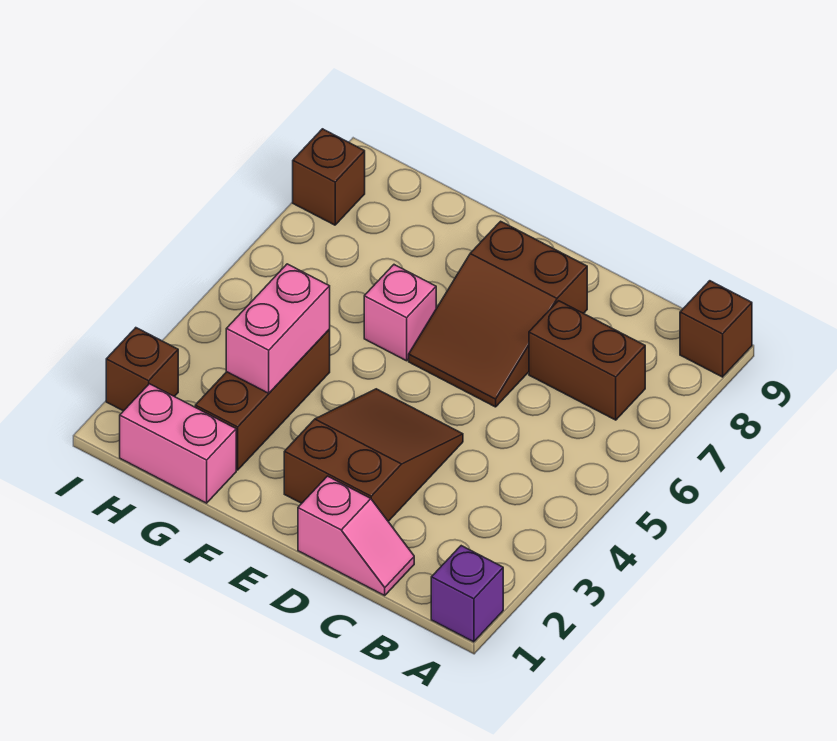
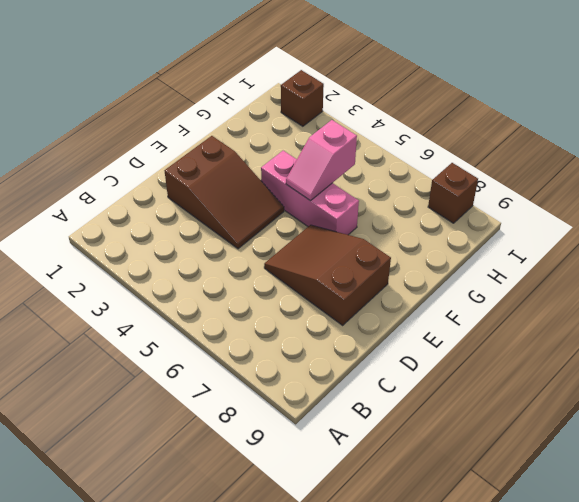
pink brick F4:F6 level 1 -> pink brick F6 level 1
pink slope F5:G5 level 2 top G -> pink slope C1:D1 level 1 top D
none -> purple brick A1 level 1
none -> brown brick A9 level 1
none -> brown brick B7:C7 level 1

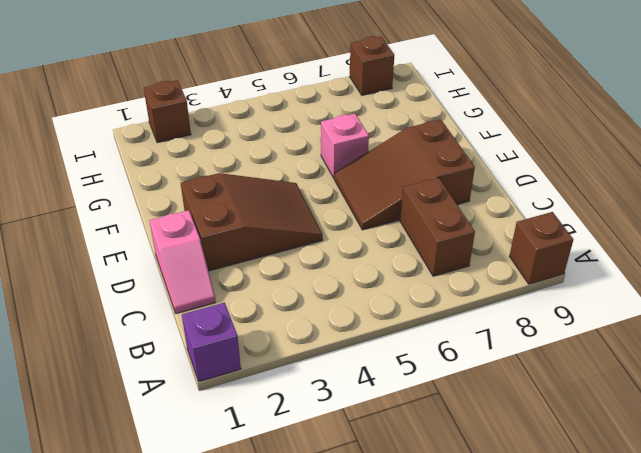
none -> pink brick G1:H1 level 1
none -> brown brick G2:G4 level 1
none -> pink brick G3:G4 level 2

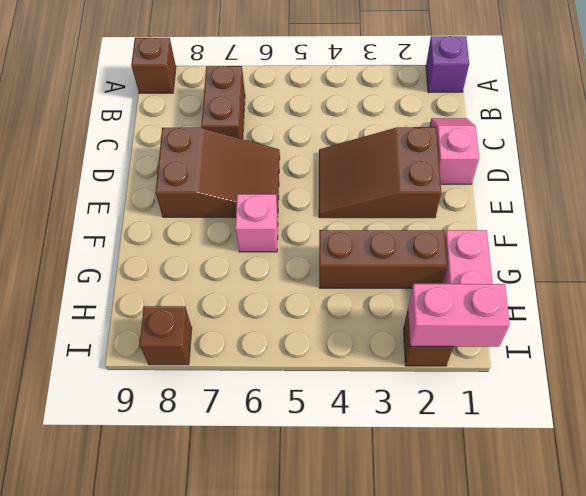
pink brick I1:I2 level 2 -> pink brick G3:G4 level 2

